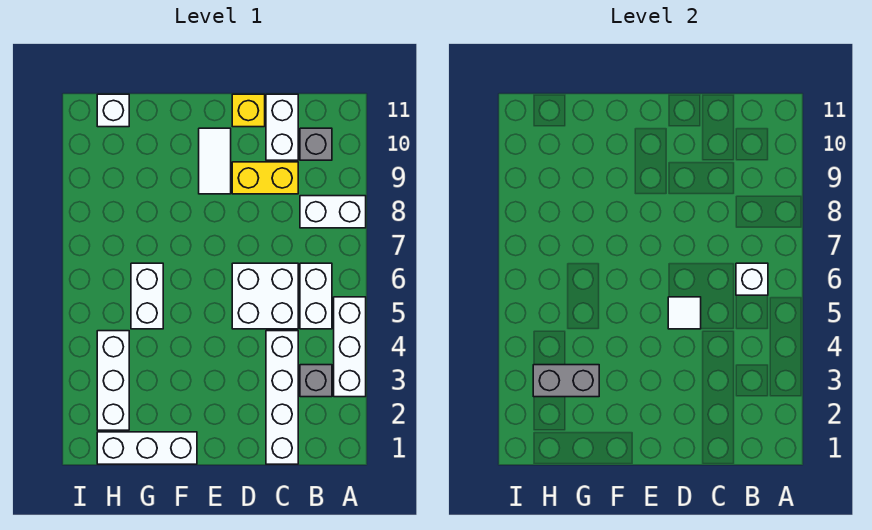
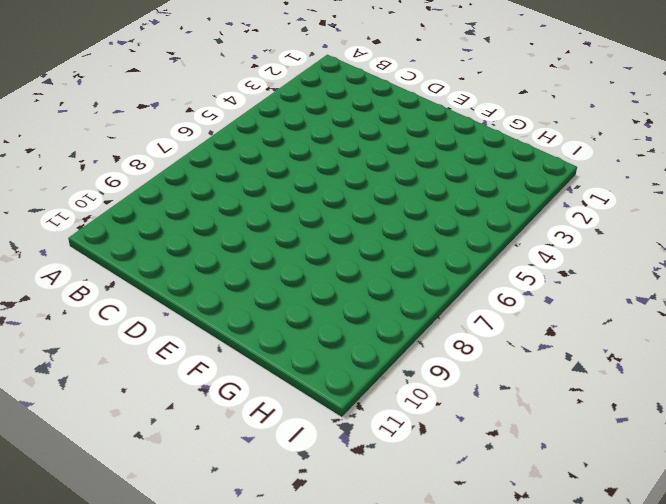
none -> white brick A3:A5 level 1
none -> white brick A8:B8 level 1
none -> grey brick B3 level 1

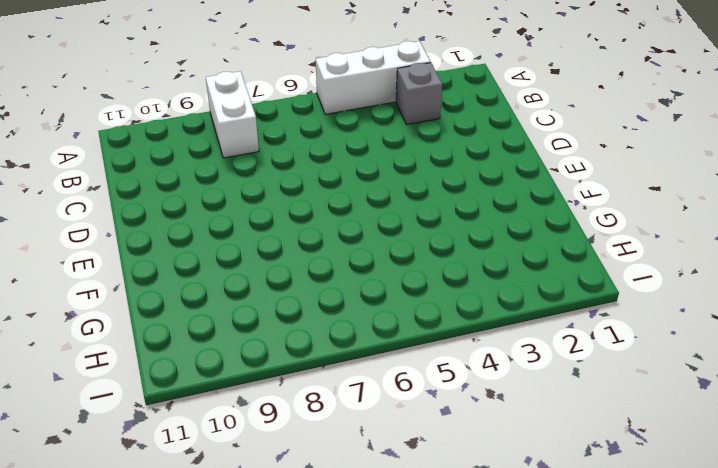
none -> white brick B5:B6 level 1
none -> grey brick B10 level 1
none -> white brick C1:C4 level 1

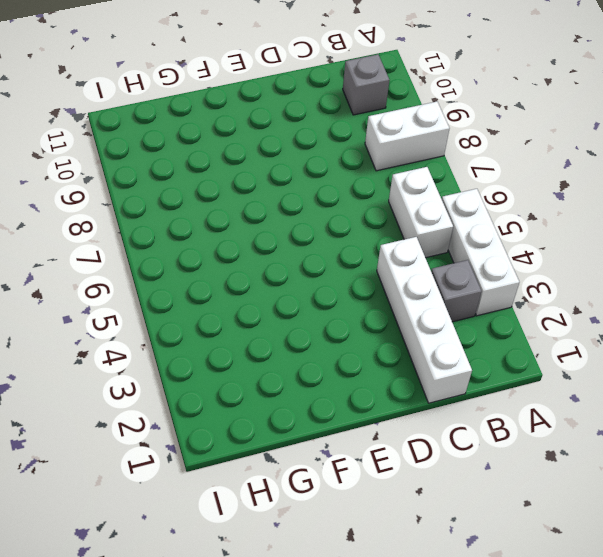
none -> white brick C5:D6 level 1
none -> yellow brick C9:D9 level 1
none -> white brick C10:C11 level 1

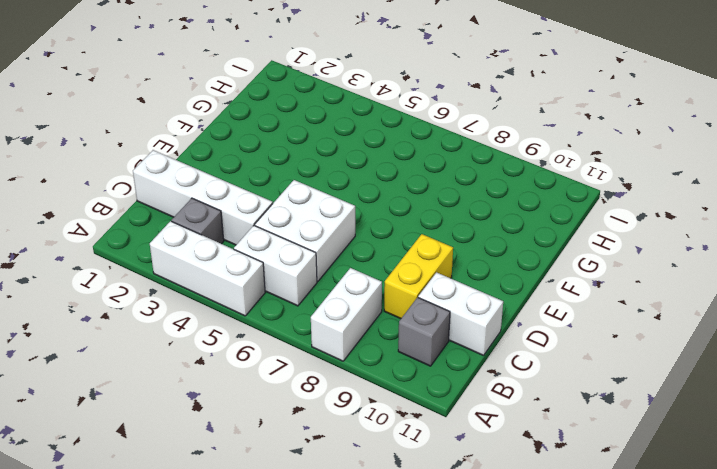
none -> yellow brick D11 level 1
none -> white tile E9:E10 level 1
none -> white brick F1:H1 level 1

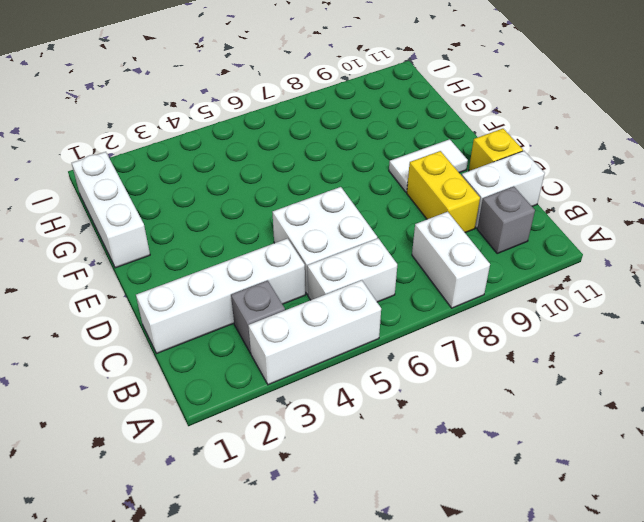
none -> white brick G5:G6 level 1
none -> white brick H2:H4 level 1
none -> white brick H11 level 1

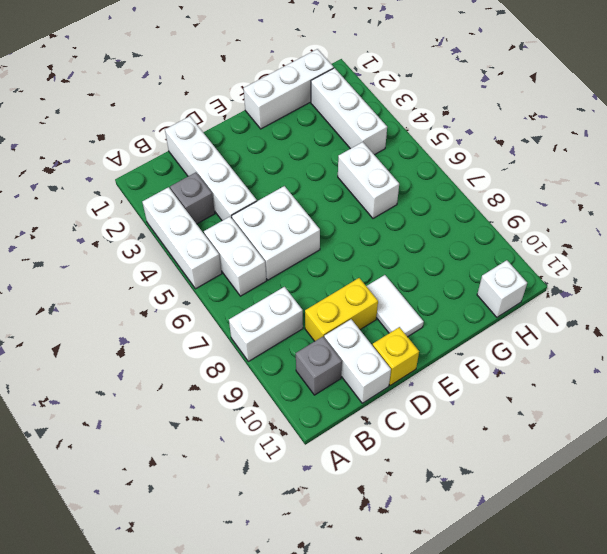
none -> white brick B6 level 2
none -> white tile D5 level 2
none -> grey brick G3:H3 level 2

